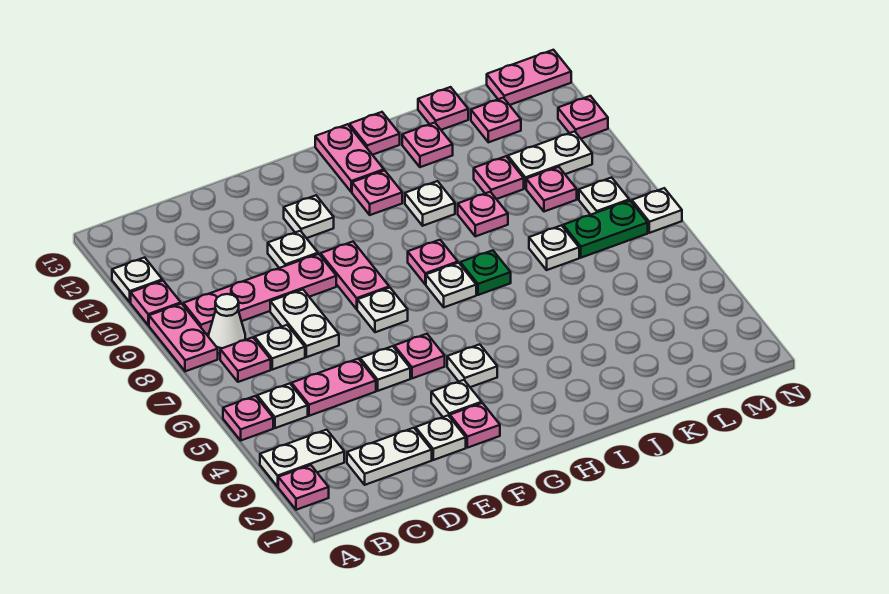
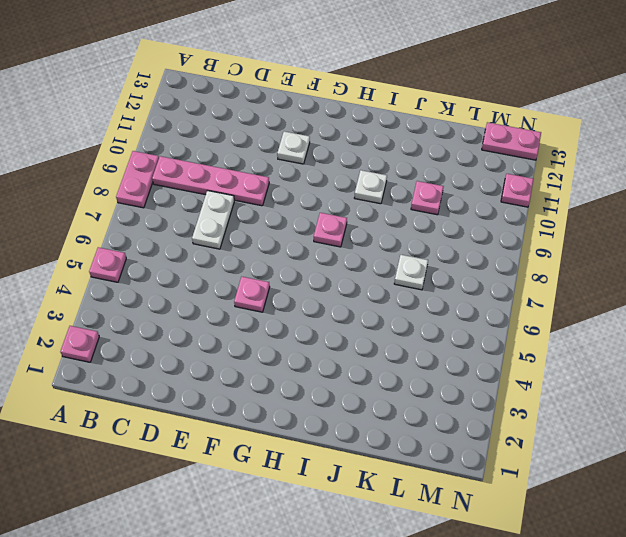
none -> white plate A3:B3 level 1
none -> pink plate A10 level 1
none -> white plate A11 level 1
none -> white plate B5 level 1

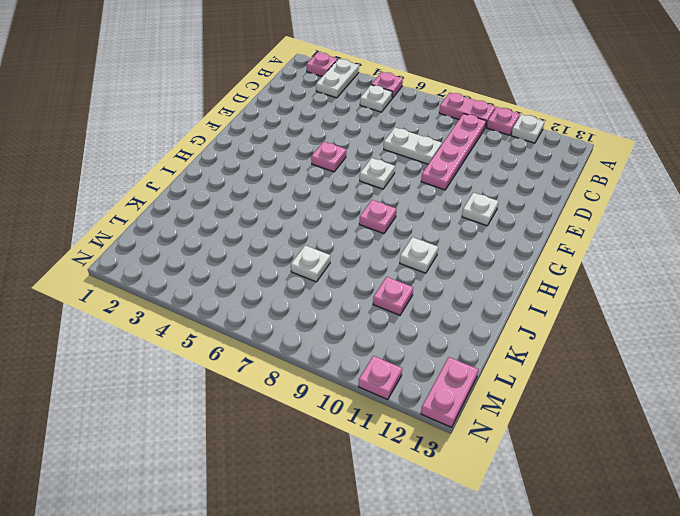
none -> pink plate B7 level 1
none -> white cone B8 level 1
none -> white plate C2:D2 level 1
none -> pink plate C5:D5 level 1

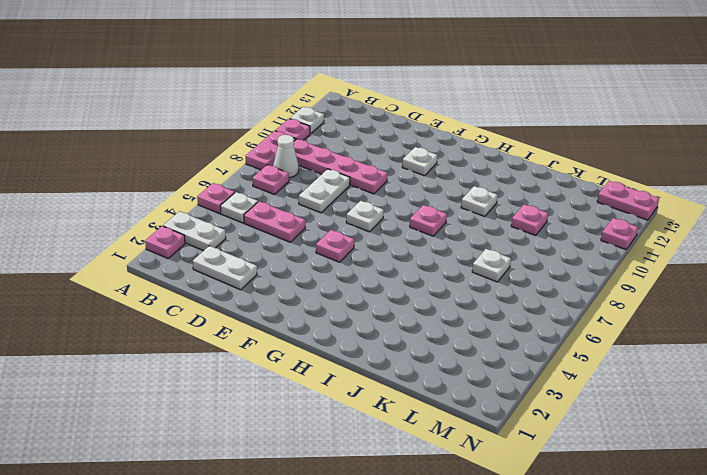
none -> white plate C7 level 1
none -> white plate E2 level 1
none -> white plate E5 level 1
none -> white plate E10 level 1

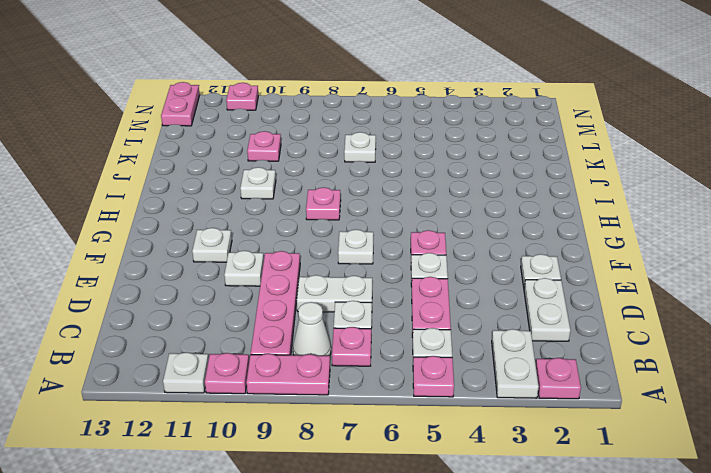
none -> pink plate F2 level 1
none -> white plate F3 level 1
none -> pink plate F8:F9 level 1
none -> white plate G4 level 1

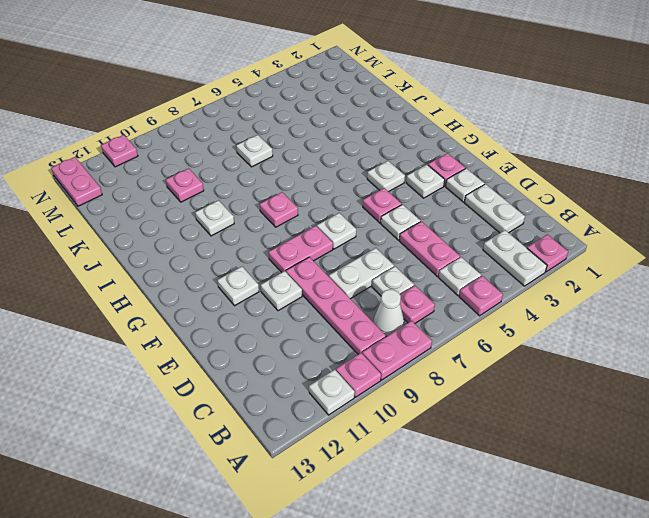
none -> white plate H7 level 1
none -> pink plate H11 level 1
none -> pink plate H12:H13 level 1
none -> green plate I7 level 1

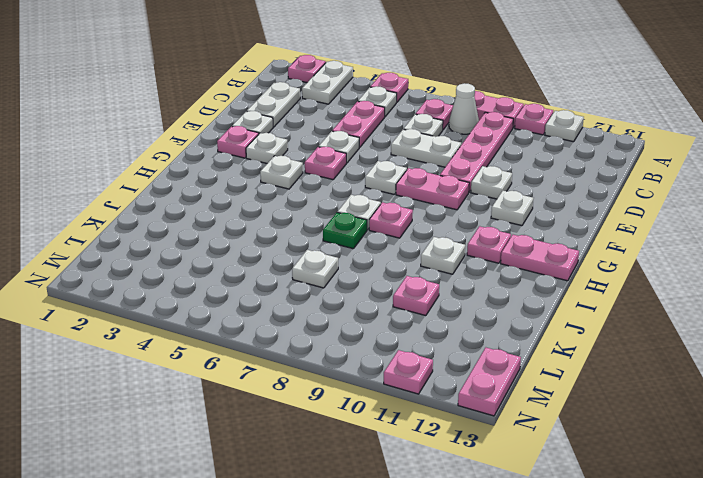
none -> pink plate I13 level 1
none -> pink plate J9 level 1
none -> pink plate J12 level 1
none -> pink plate K13 level 1

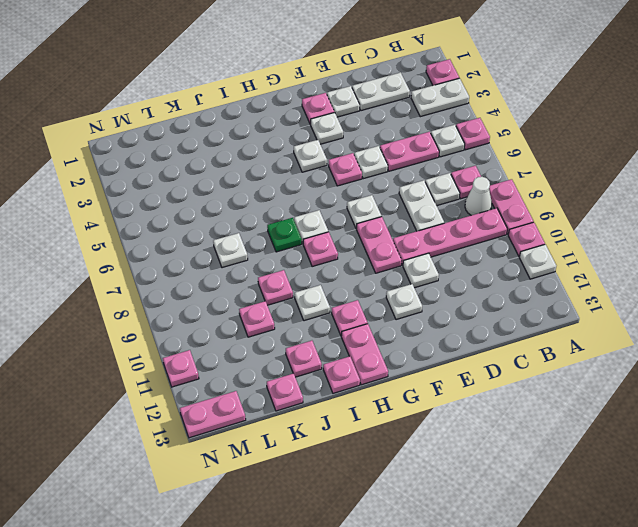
none -> green plate L7:M7 level 1
none -> pink plate L9 level 1
none -> white plate L10:M10 level 1
none -> pink plate L12 level 1

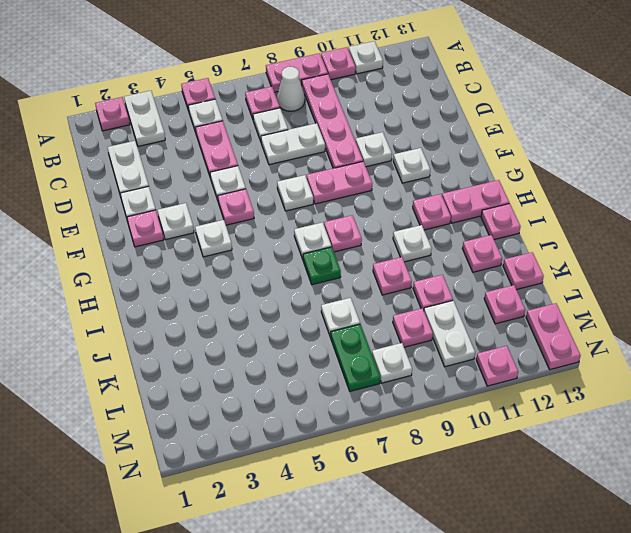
none -> white plate N7 level 1

